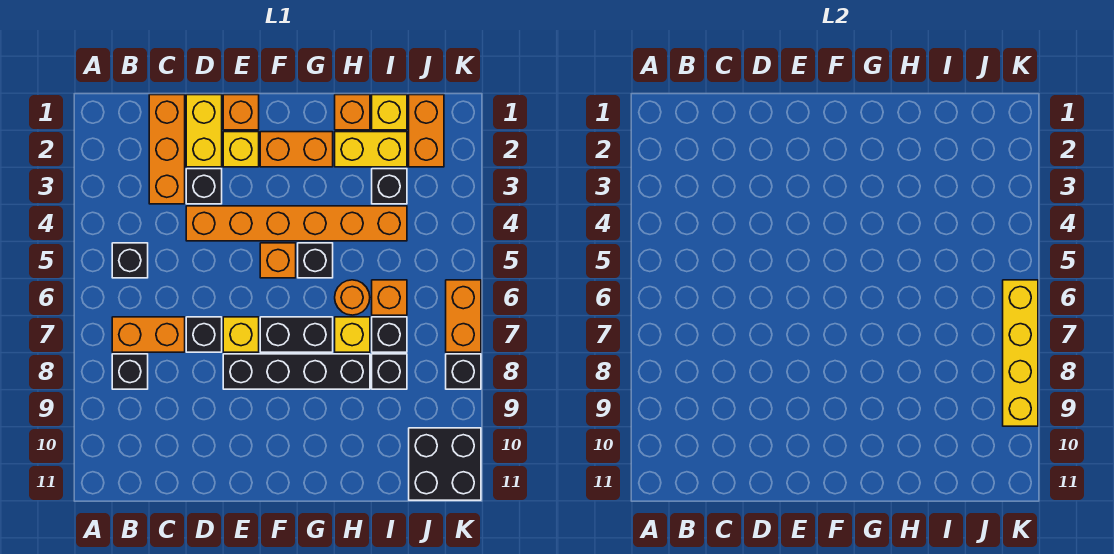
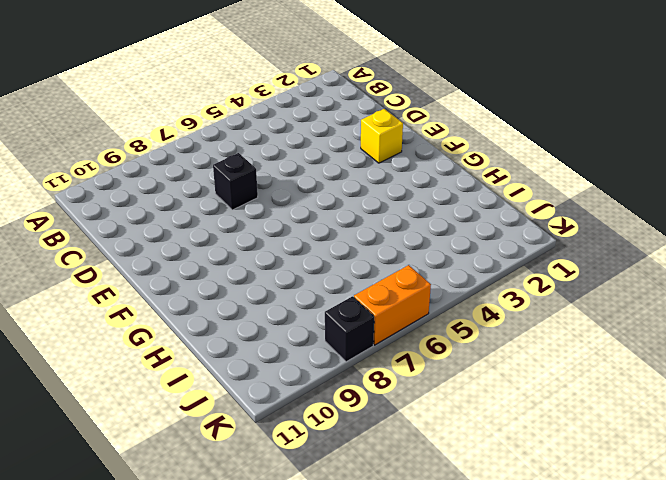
none -> black brick B5 level 1
none -> orange brick B7:C7 level 1
none -> black brick B8 level 1
none -> orange brick C1:C3 level 1

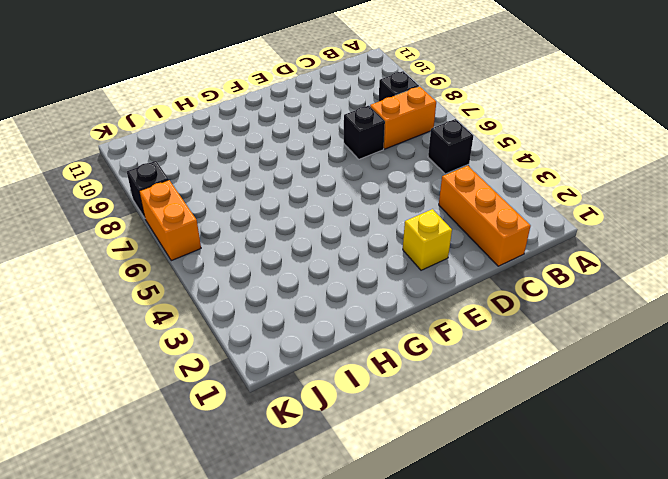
none -> yellow brick D1:D2 level 1
none -> black brick D3 level 1
none -> orange brick D4:I4 level 1
none -> orange brick E1 level 1

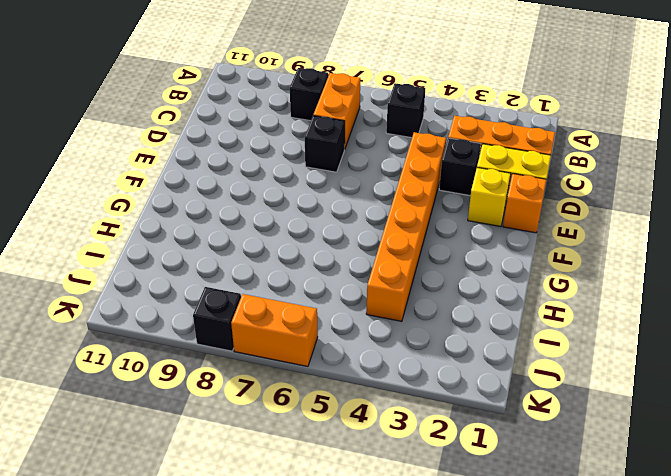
none -> yellow brick E7 level 1
none -> black brick E8:H8 level 1
none -> orange brick F2:G2 level 1
none -> orange brick F5 level 1

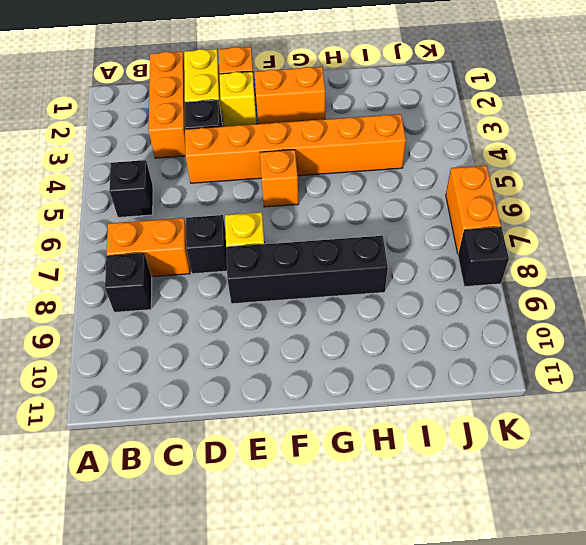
none -> black brick F7:G7 level 1
none -> black brick G5 level 1
none -> orange brick H1 level 1
none -> yellow brick H2:I2 level 1

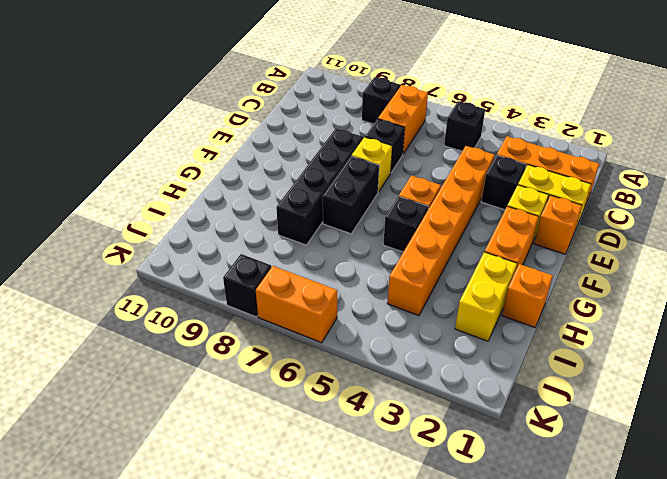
none -> orange round brick H6 level 1
none -> yellow brick H7 level 1
none -> yellow brick I1 level 1
none -> black brick I3 level 1

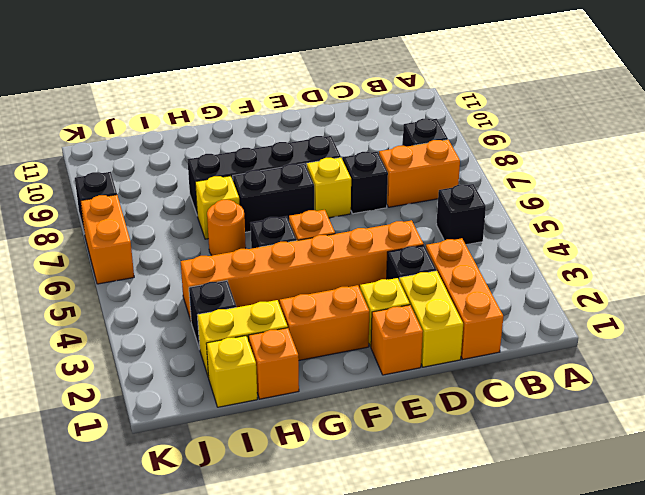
none -> orange brick I6 level 1
none -> black brick I7 level 1
none -> black brick I8 level 1
none -> orange brick J1:J2 level 1

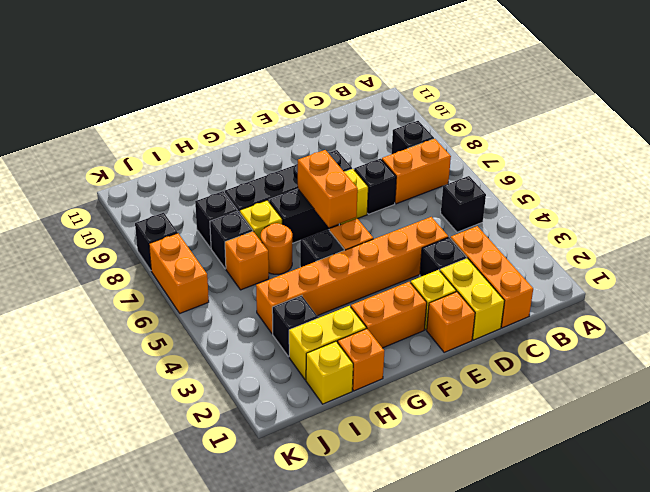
orange brick F6:F7 level 2 -> orange brick J1:J2 level 1
none -> black brick J10:K11 level 1
none -> yellow brick K6:K9 level 2

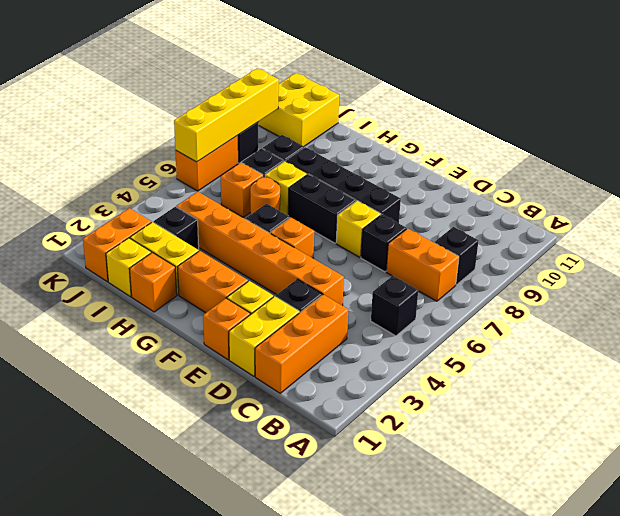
yellow brick J10:K11 level 1 -> black brick J10:K11 level 1

